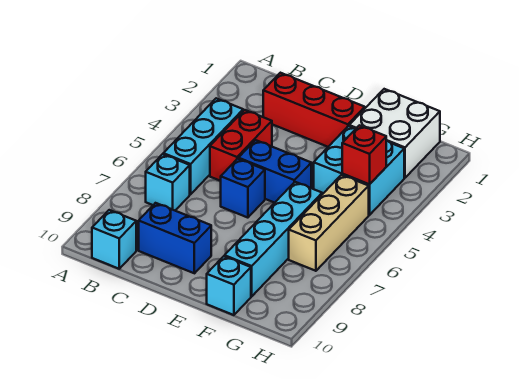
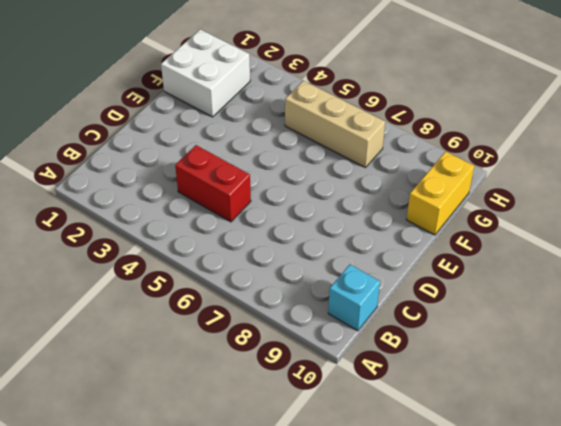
yellow brick F10:G10 level 1 -> cyan brick F10 level 1
none -> cyan brick B4:B6 level 1
none -> cyan brick B7 level 1
none -> red brick C2:E2 level 1

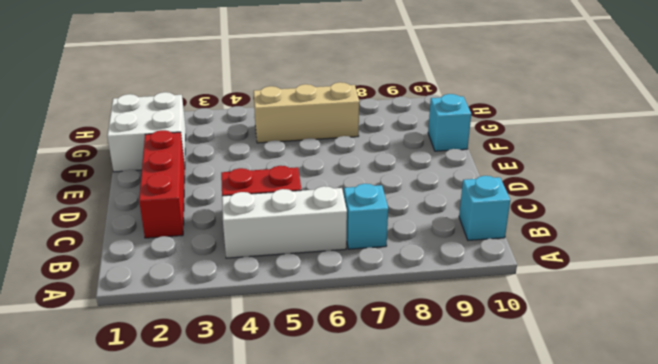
white brick B4:B6 level 1 -> cyan brick B4:B6 level 1
none -> blue brick C9:D9 level 1
none -> blue brick D5:E5 level 1
none -> blue brick D6 level 1

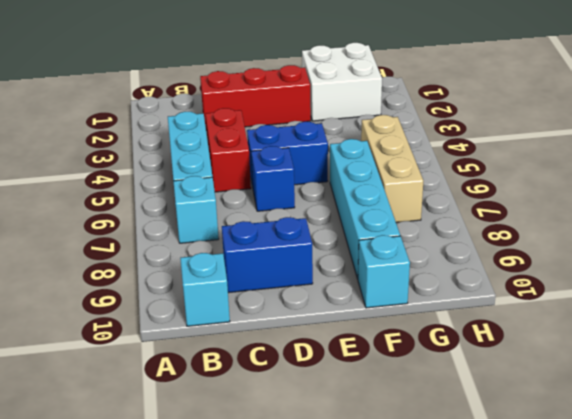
none -> cyan brick F3:G4 level 1
none -> red brick G4 level 2

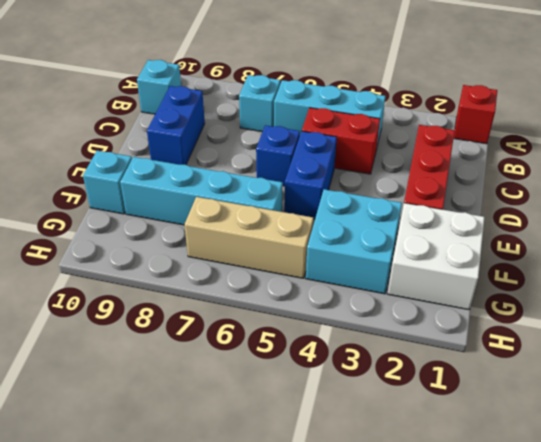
red brick A1 level 1 -> red brick G4 level 2

